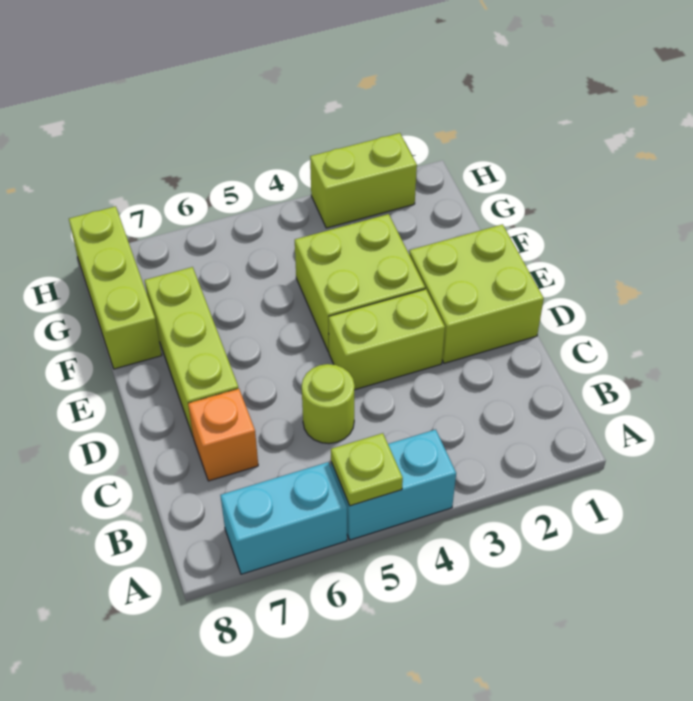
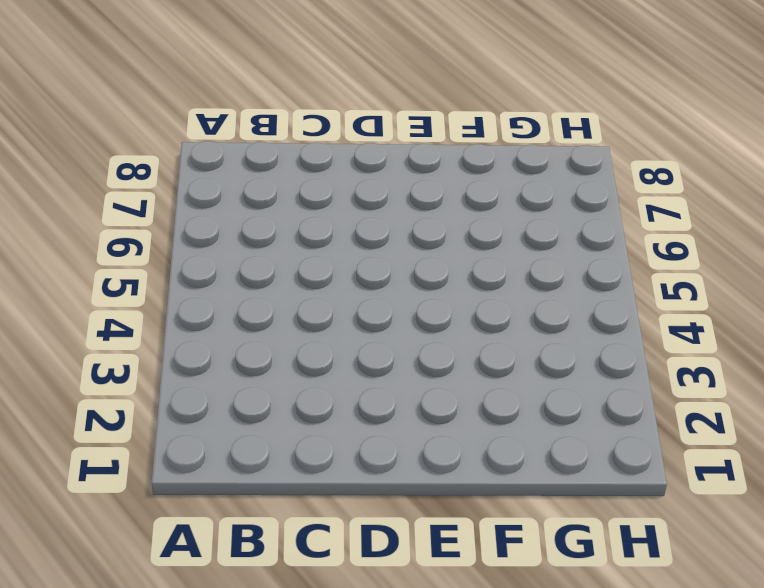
none -> cyan brick A4:A5 level 1
none -> cyan brick A6:A7 level 1

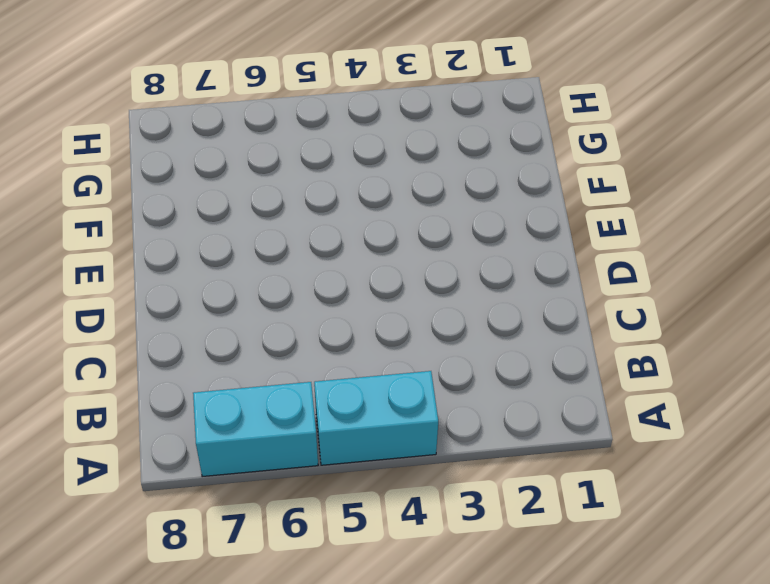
none -> lime round brick C5 level 1
none -> orange brick C7 level 1

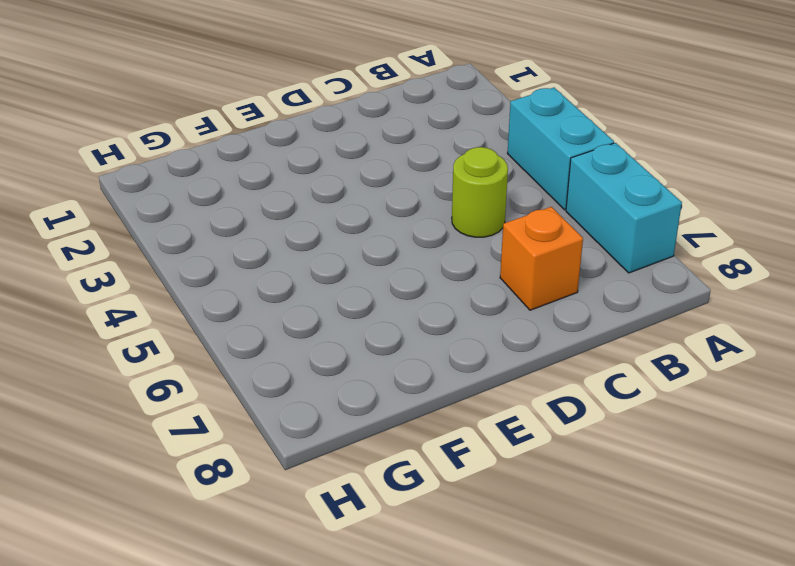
none -> lime brick D1:E2 level 1
none -> lime brick D3:D4 level 1

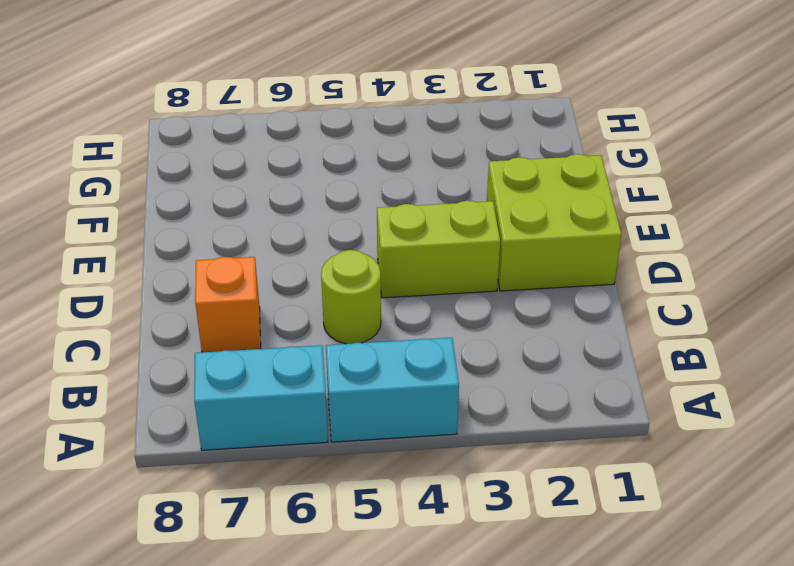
none -> lime brick D7:F7 level 1
none -> lime brick E3:F4 level 1

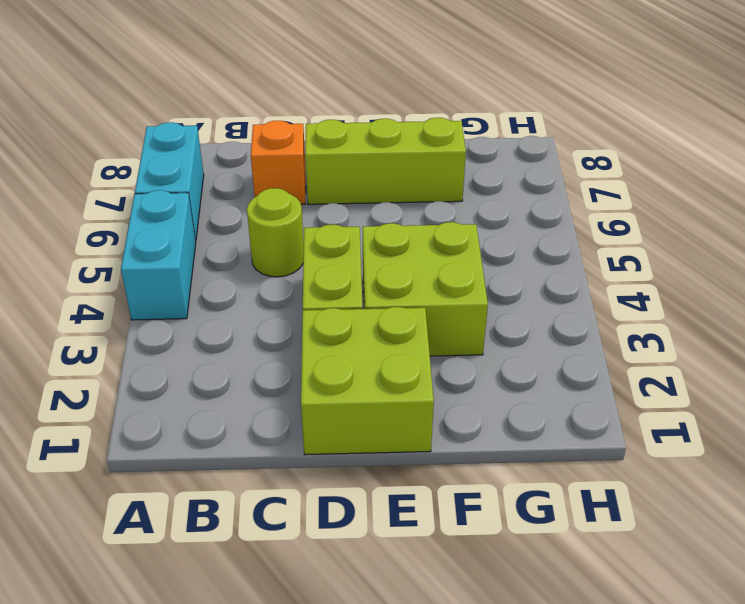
none -> lime brick F8:H8 level 1
none -> lime brick H2:H3 level 1

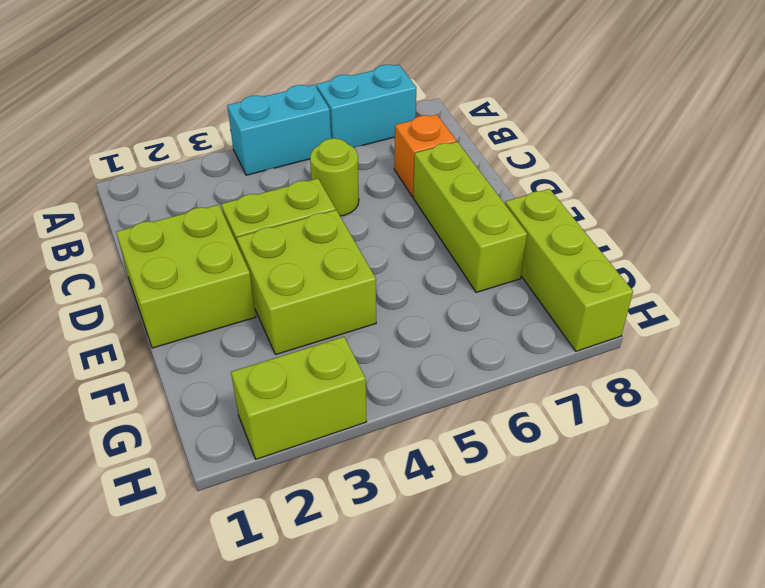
none -> lime plate A5 level 2

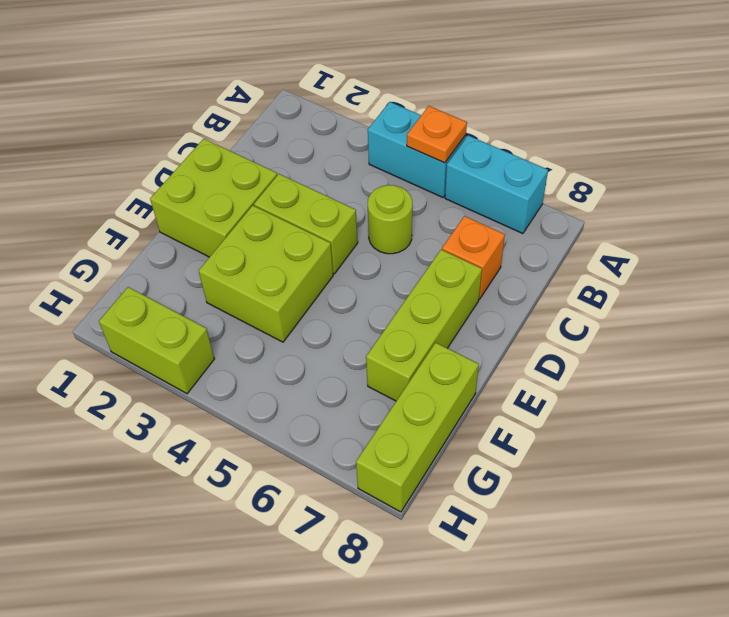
orange plate A5 level 2 -> lime plate A5 level 2

